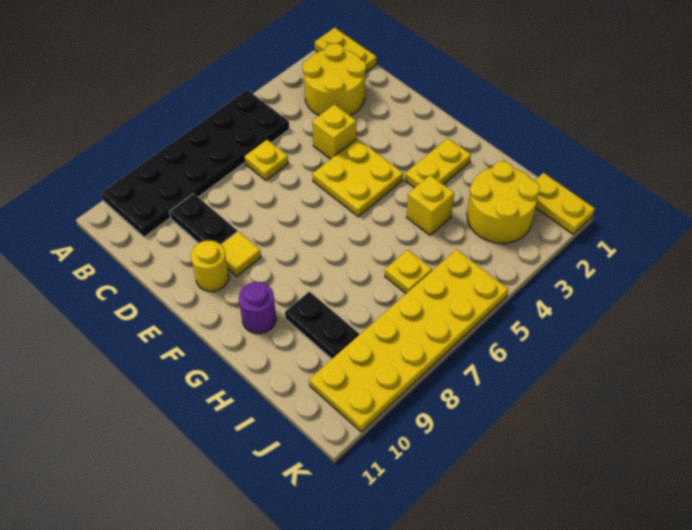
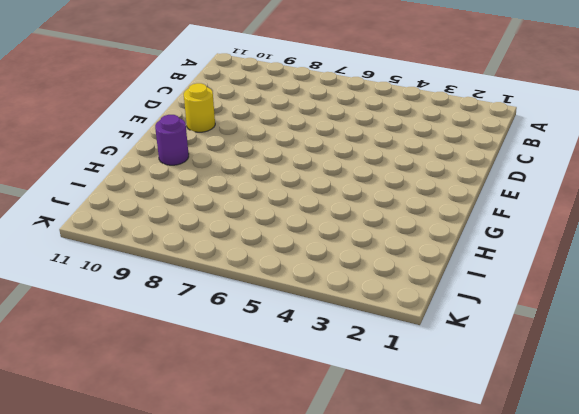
none -> yellow plate A1:B1 level 1
none -> black plate A5:B10 level 1
none -> yellow round brick B2:C3 level 1

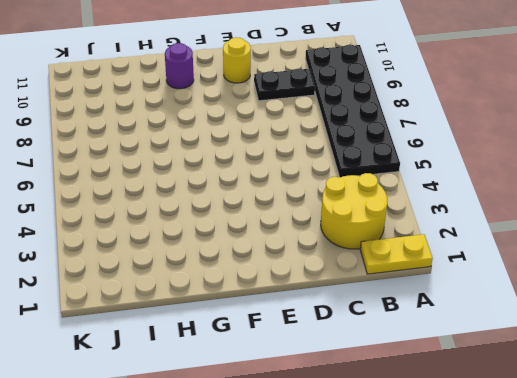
none -> yellow plate C6 level 1
none -> yellow brick D4 level 1
none -> yellow plate E4:F5 level 1

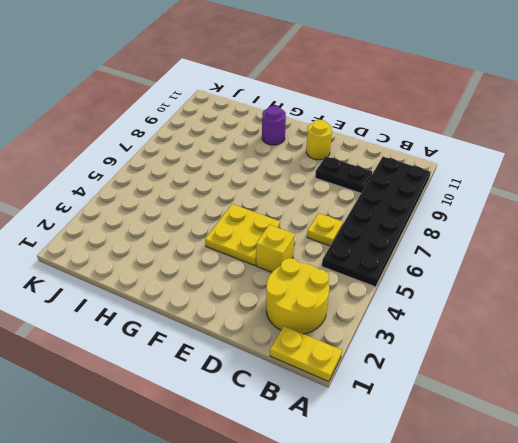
none -> yellow tile E9 level 1
none -> yellow plate G2:G3 level 1
none -> yellow brick H4 level 1

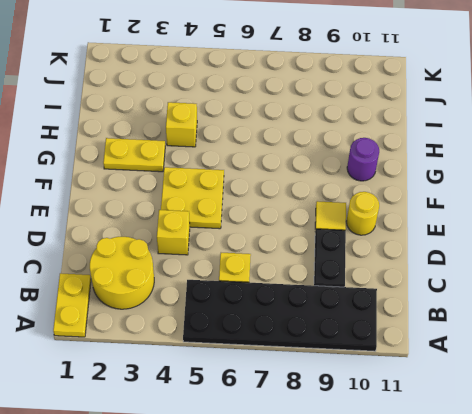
none -> black plate H9:I9 level 1
none -> yellow round brick I2:J3 level 1
none -> yellow plate I6 level 1

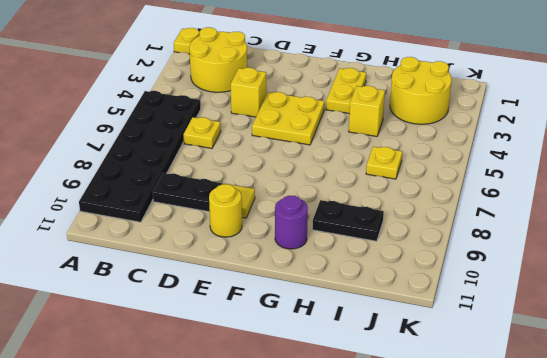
none -> yellow plate J1:K1 level 1
none -> yellow plate J5:K10 level 1

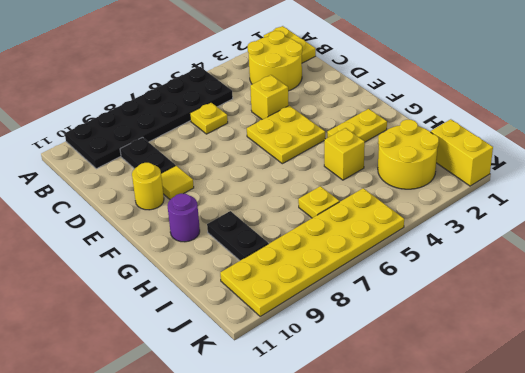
yellow brick J1:K1 level 1 -> yellow plate J1:K1 level 1

